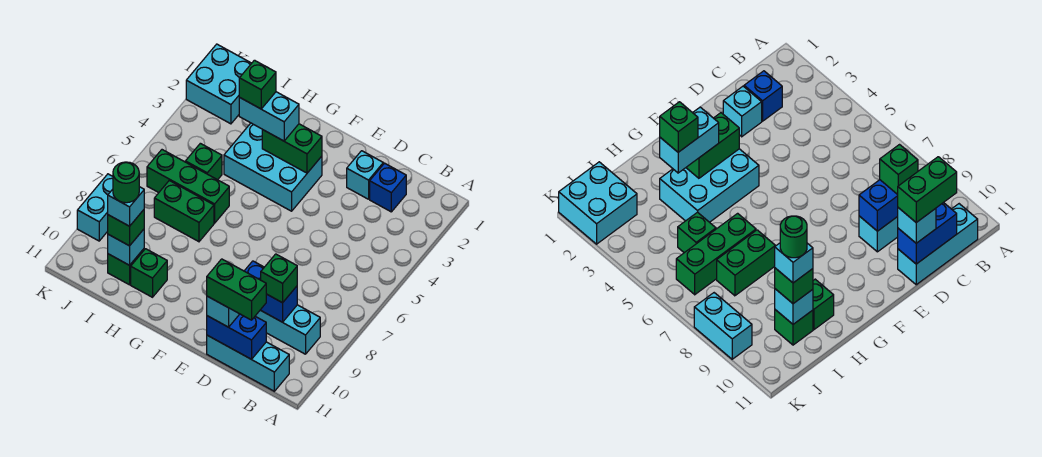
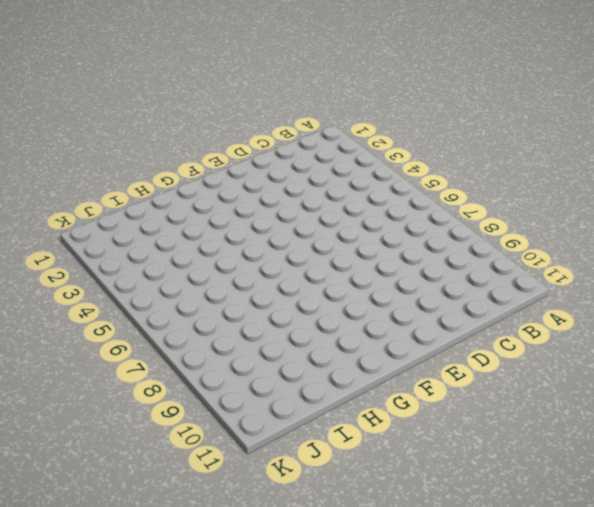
none -> cyan brick B9:D9 level 1
none -> cyan brick B11:D11 level 1
none -> blue brick C2 level 1

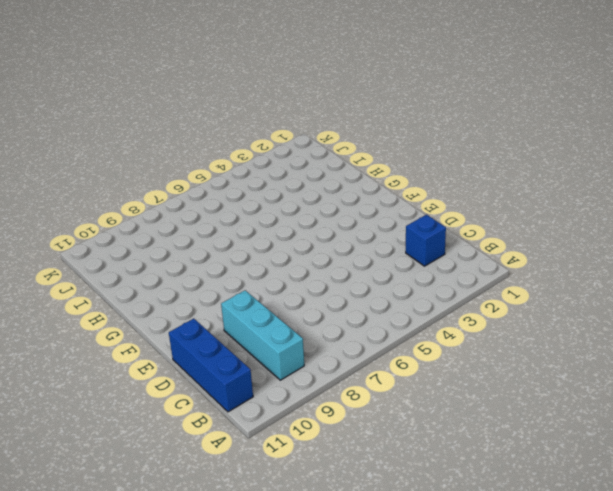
blue brick B11:D11 level 1 -> cyan brick B11:D11 level 1
none -> cyan brick D2 level 1
none -> cyan brick F3:H4 level 1
none -> green brick H6:J6 level 1

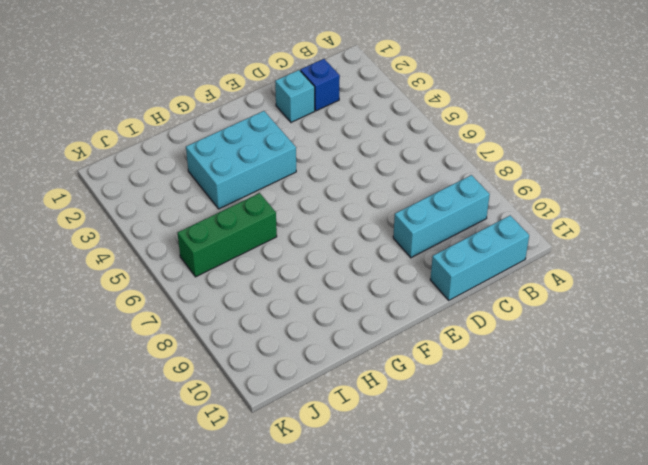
none -> green brick H7:I7 level 1
none -> green brick H10 level 1
none -> green brick I5 level 1

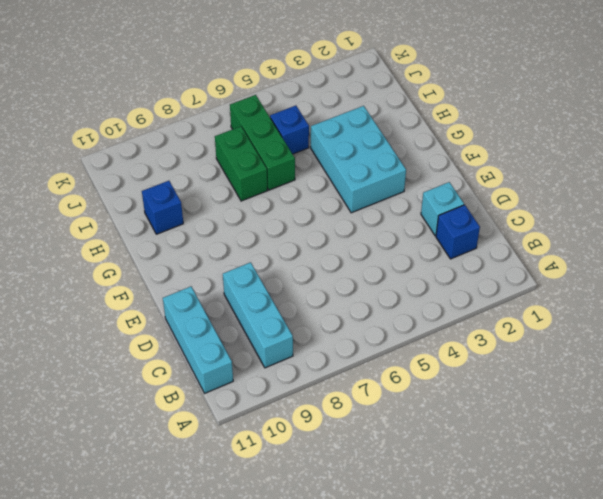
blue brick H10 level 1 -> green brick H10 level 1
blue brick I5 level 1 -> green brick I5 level 1
none -> green brick I10 level 1
none -> cyan brick J1:K2 level 1
none -> cyan brick K8:K9 level 1

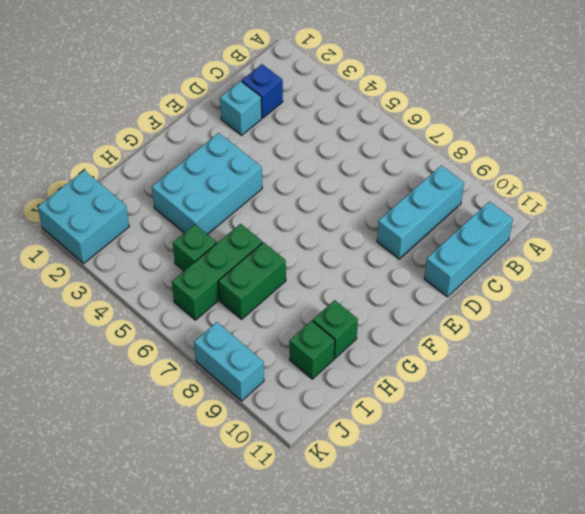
none -> blue brick C9:D9 level 2
none -> blue brick C11:D11 level 2
none -> green brick F3:G3 level 2

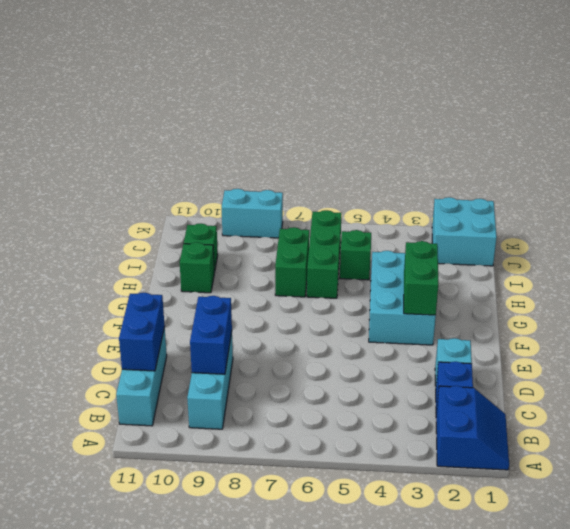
blue slope A1:B2 level 1 top 2 -> none
none -> cyan brick I10 level 2
none -> green brick C9 level 3
none -> cyan brick D11 level 3

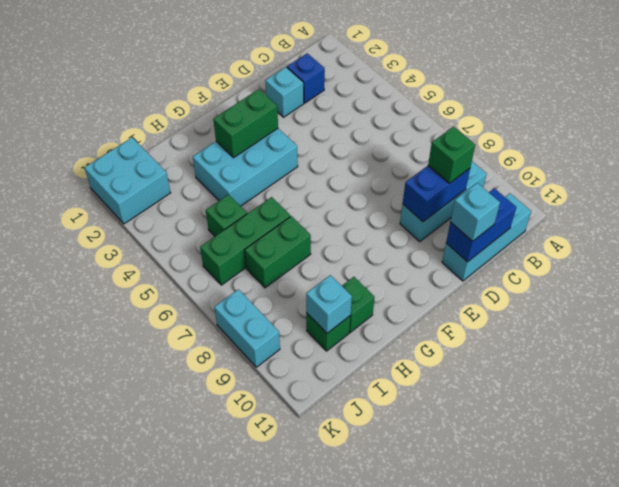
none -> cyan brick G3:H3 level 3
none -> green brick I10 level 3
none -> green brick C11:D11 level 4

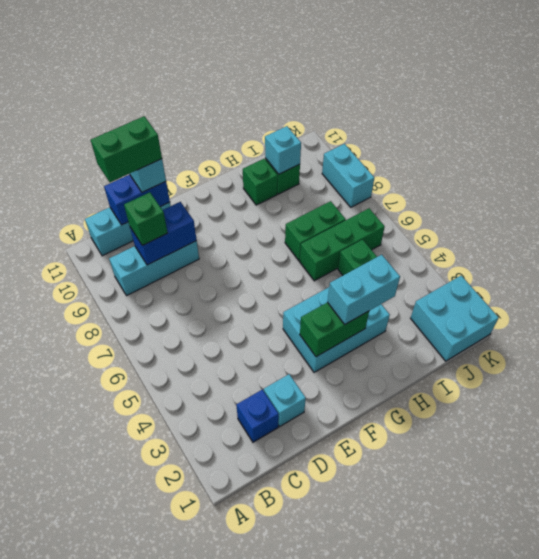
none -> green brick I10 level 3
none -> green brick H3 level 4
none -> cyan brick I10 level 4

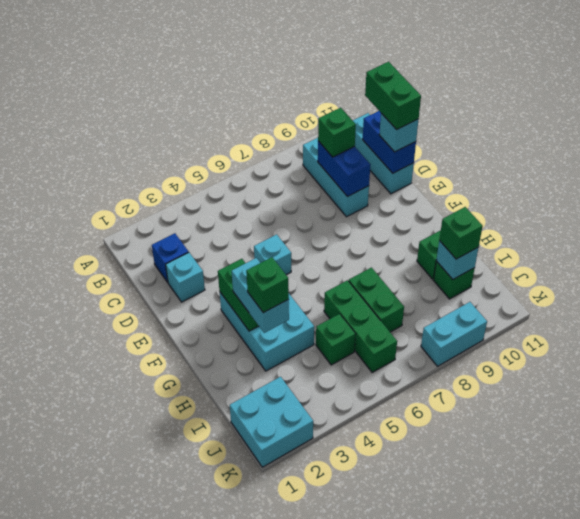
cyan brick E5 level 1 -> cyan brick I10 level 4
none -> green round brick I10 level 5

